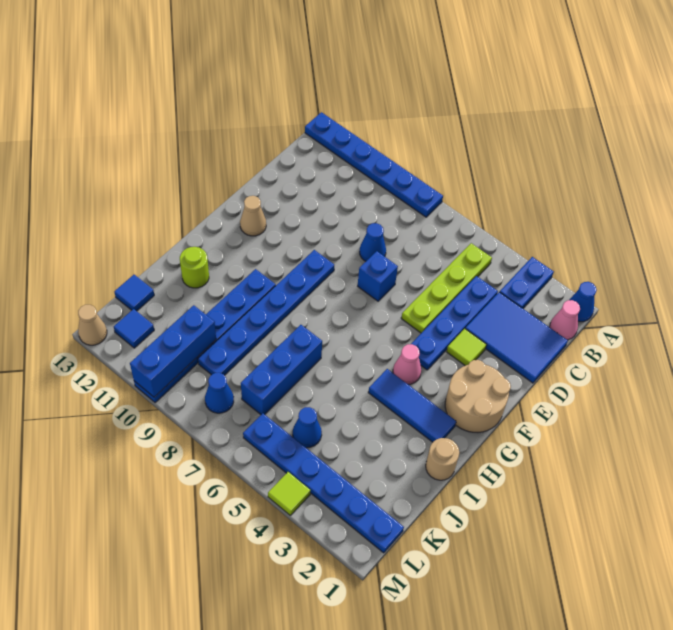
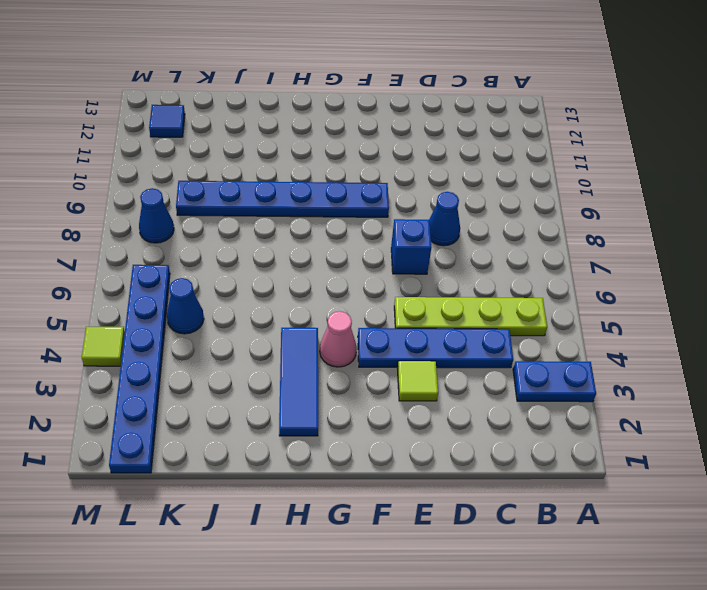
none -> blue cone A1 level 1
none -> blue plate A8:A13 level 1
none -> pink cone B1 level 1

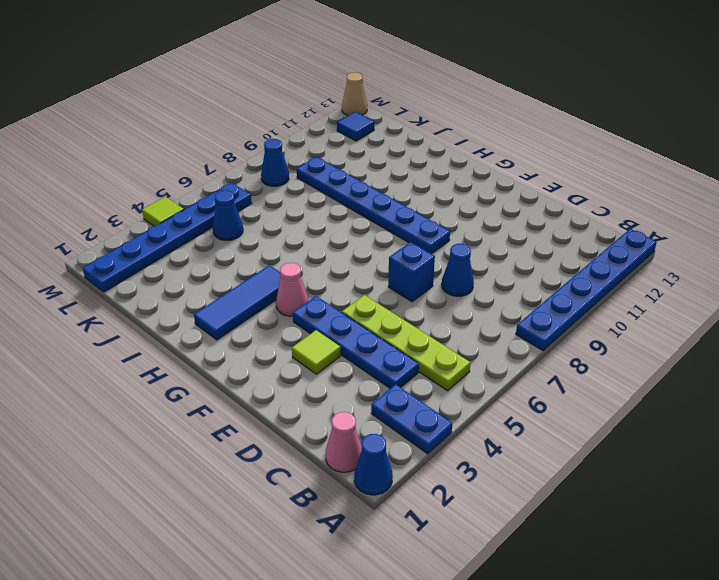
none -> blue tile C1:D3 level 1
none -> tan round brick F1:G2 level 1
none -> tan cone F12 level 1

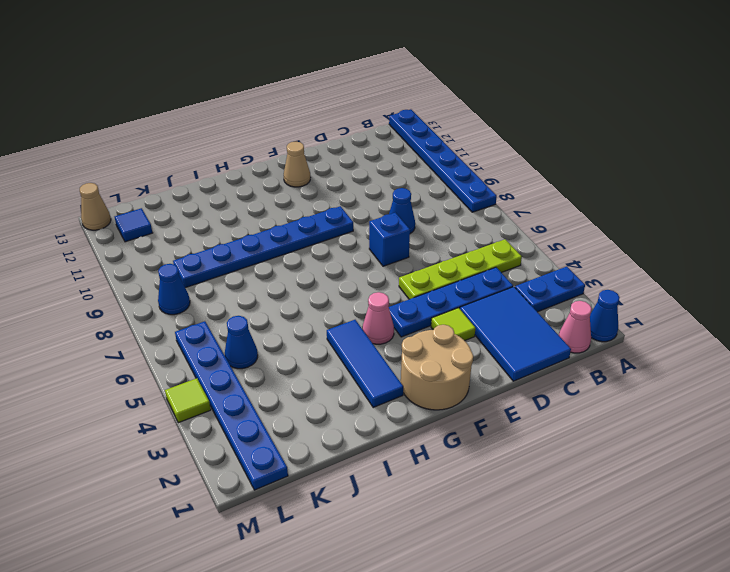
none -> blue plate H10:M10 level 1
none -> tan round brick I1 level 1
none -> blue brick I7:K7 level 1

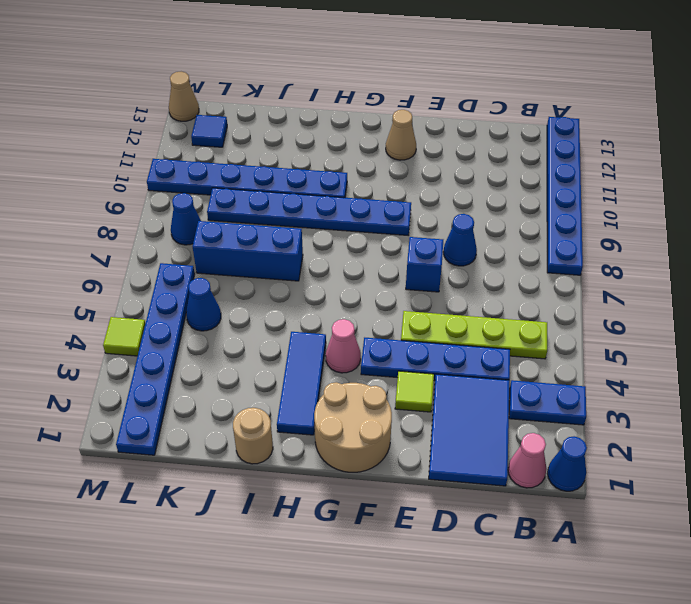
none -> lime round brick I12 level 1
none -> blue tile K13 level 1
none -> blue brick K10:M10 level 2

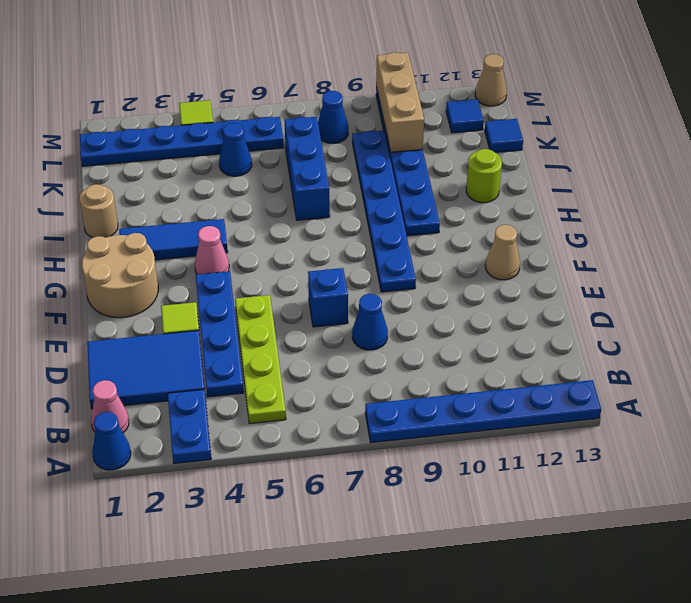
tan brick K10:M10 level 2 -> blue brick K10:M10 level 2

